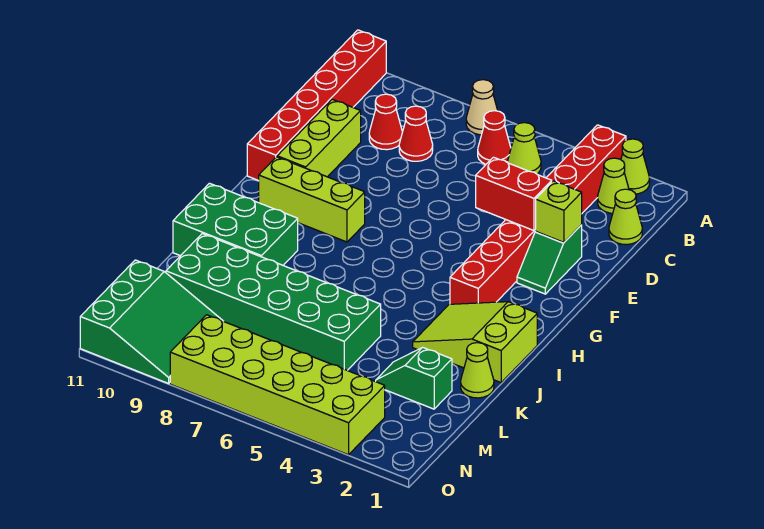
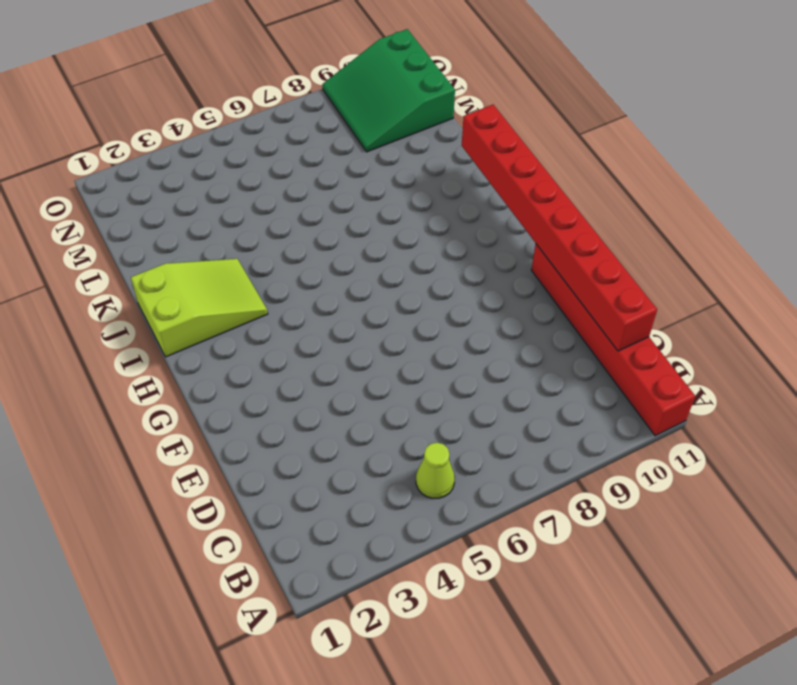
red brick C11:J11 level 2 -> red brick A3:H3 level 1
none -> lime cone A2 level 1
none -> tan cone A7 level 1
none -> lime cone B2 level 1

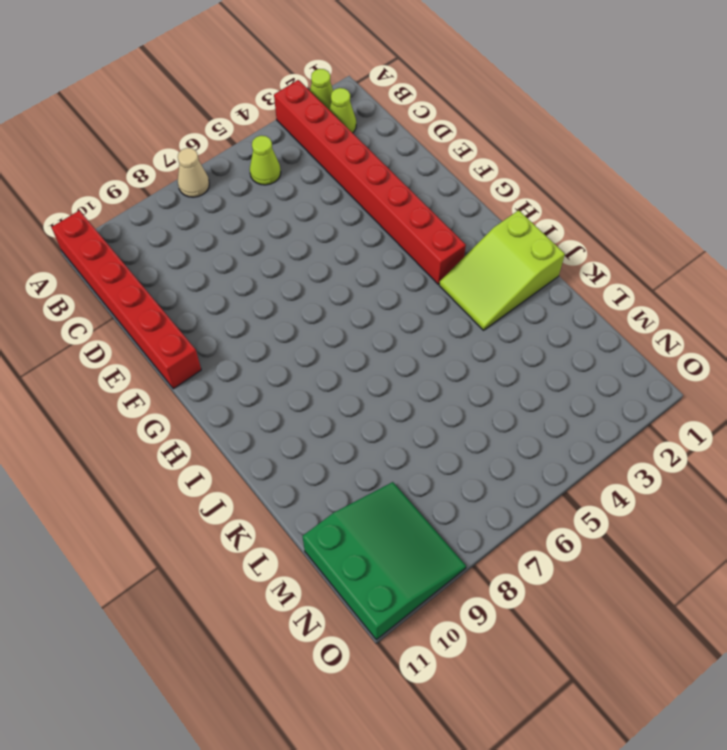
none -> red cone B6 level 1
none -> lime cone C1 level 1
none -> red cone C8 level 1

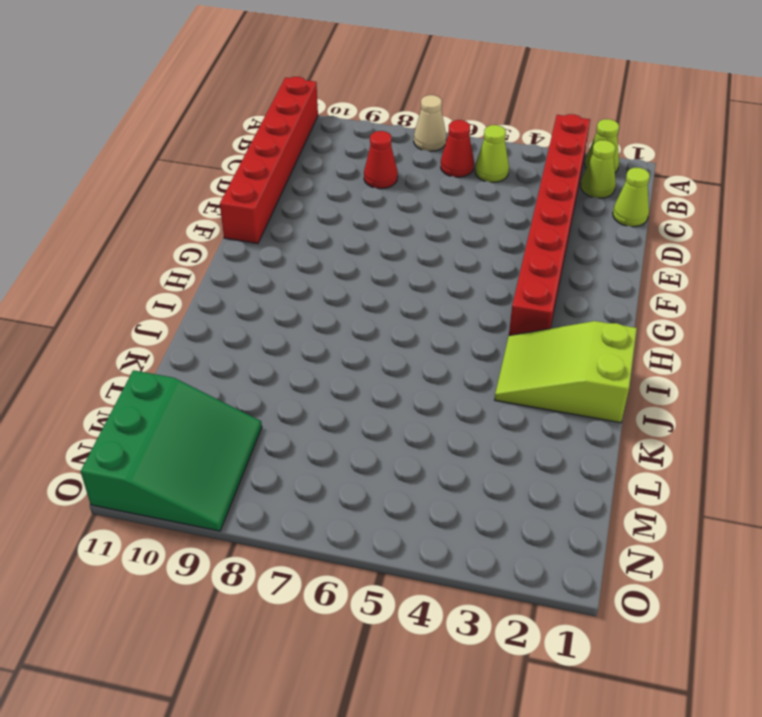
none -> red cone C9 level 1
none -> lime brick D10:F10 level 1
none -> green slope E2:F2 level 1 top E

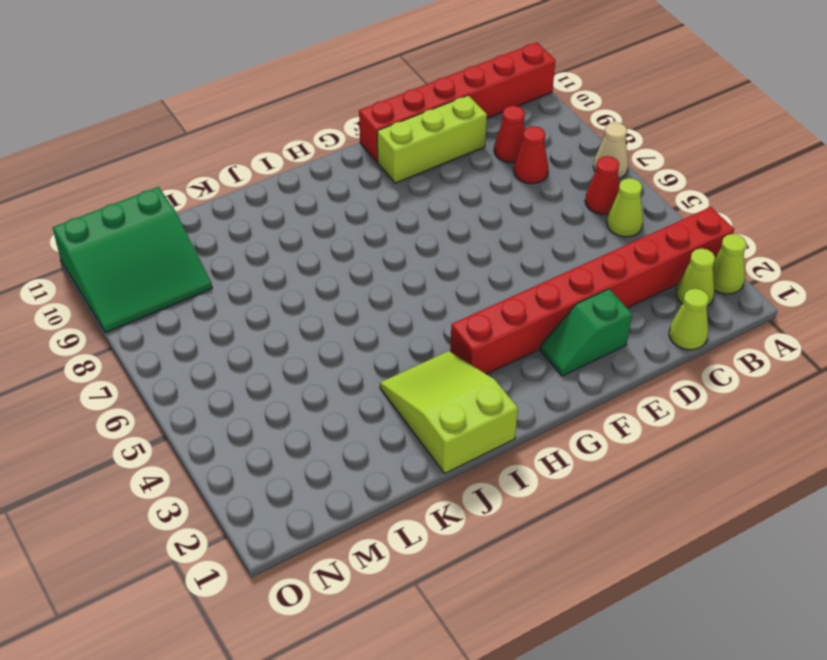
none -> lime brick G8:G10 level 1
none -> green brick I9:J11 level 1
none -> lime cone K1 level 1

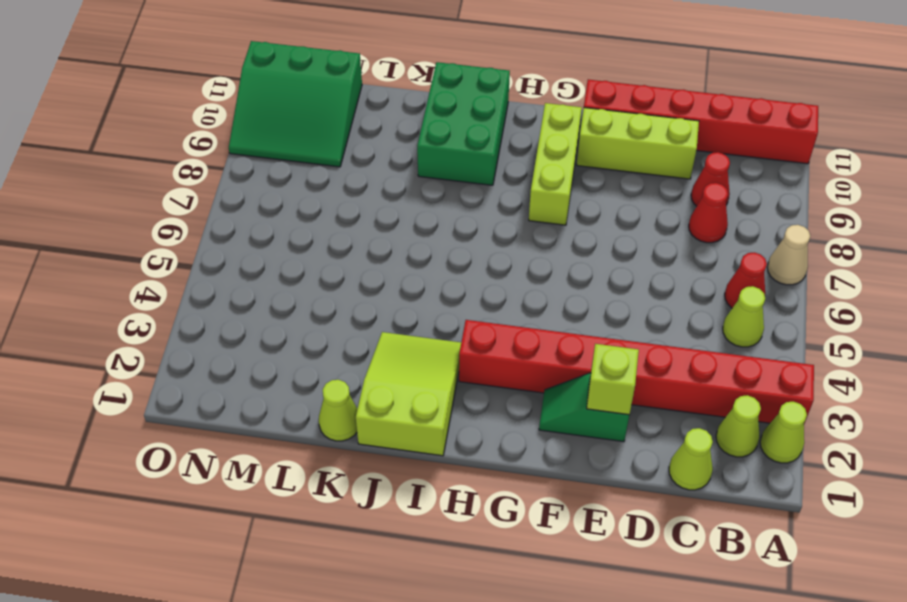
none -> green brick K5:L10 level 1
none -> green slope L2:L3 level 1 top 2
none -> lime brick N3:O8 level 1

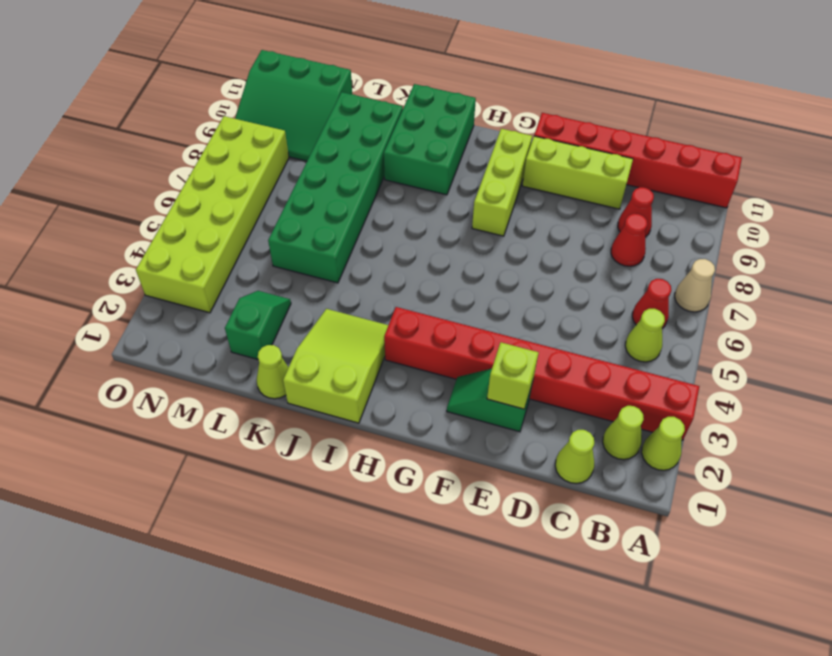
none -> red brick E3:E4 level 2

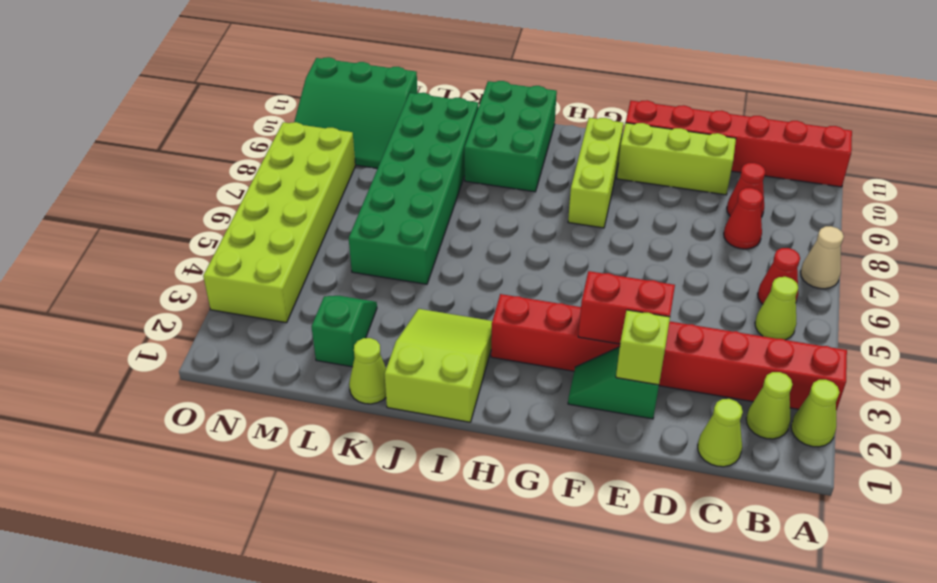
red brick E3:F3 level 2 -> red brick E3:E4 level 2

